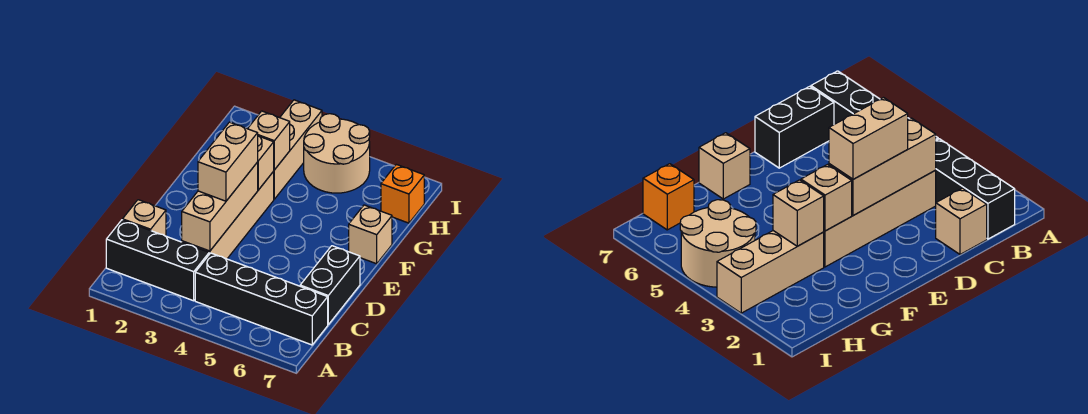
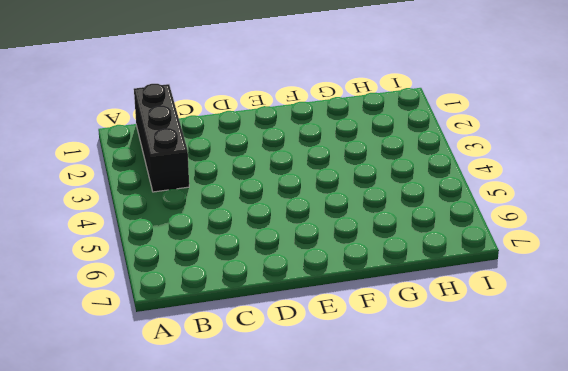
none -> black brick B4:B7 level 1
none -> tan brick C1 level 1
none -> tan brick C3:F3 level 1

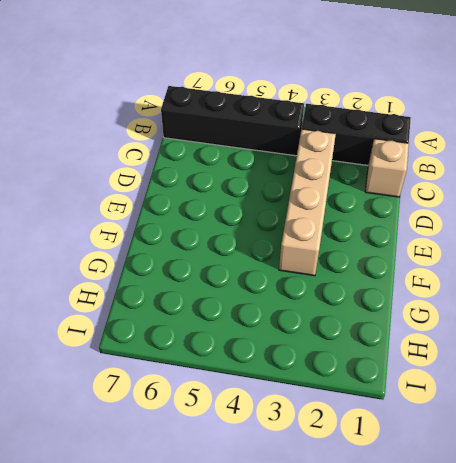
none -> black brick C7:D7 level 1
none -> tan brick F7 level 1
none -> tan brick G3:I3 level 1

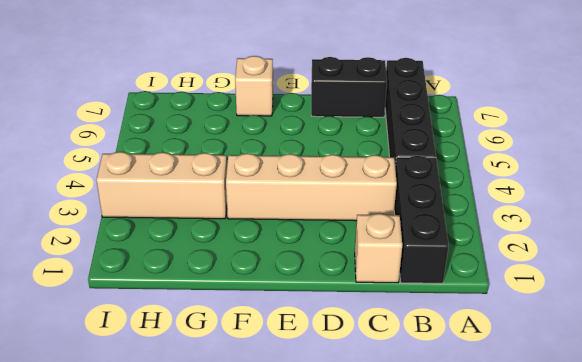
none -> tan round brick H4:I5 level 1
none -> orange brick H7 level 1
none -> tan brick C3:E3 level 2

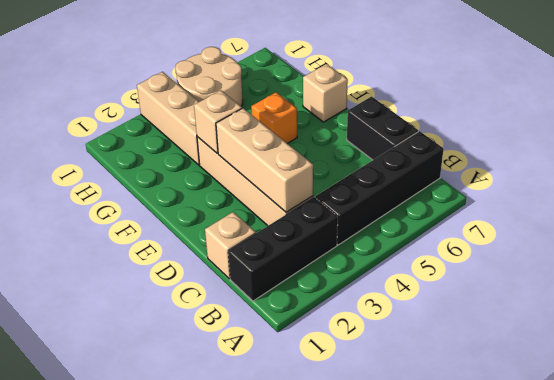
orange brick F5 level 1 -> orange brick H7 level 1
none -> tan brick G3 level 2
none -> tan brick D3:E3 level 3

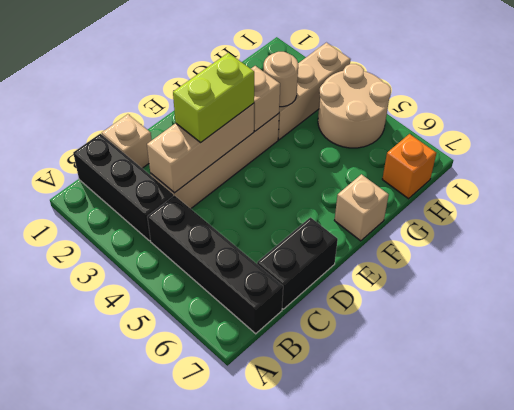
lime brick D3:E3 level 3 -> tan brick D3:E3 level 3
tan round brick G3 level 2 -> tan brick G3 level 2

